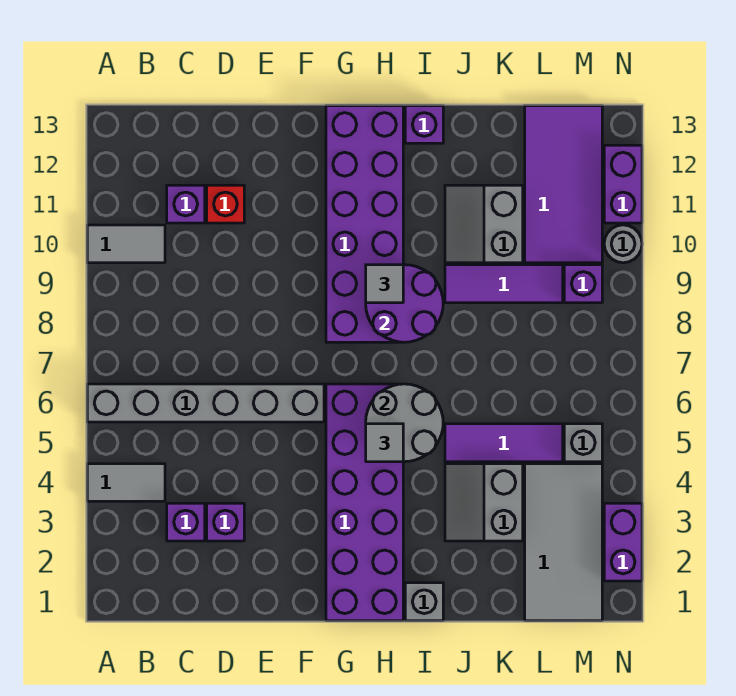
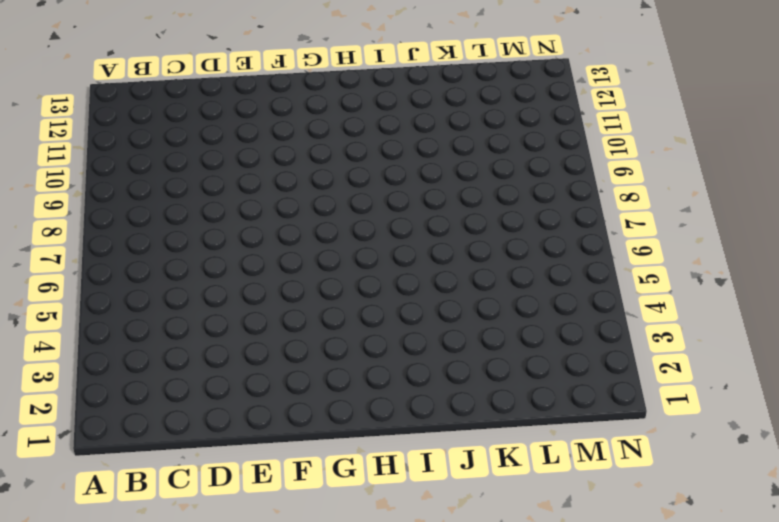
none -> grey tile A4:B4 level 1
none -> grey brick A6:F6 level 1
none -> grey tile A10:B10 level 1

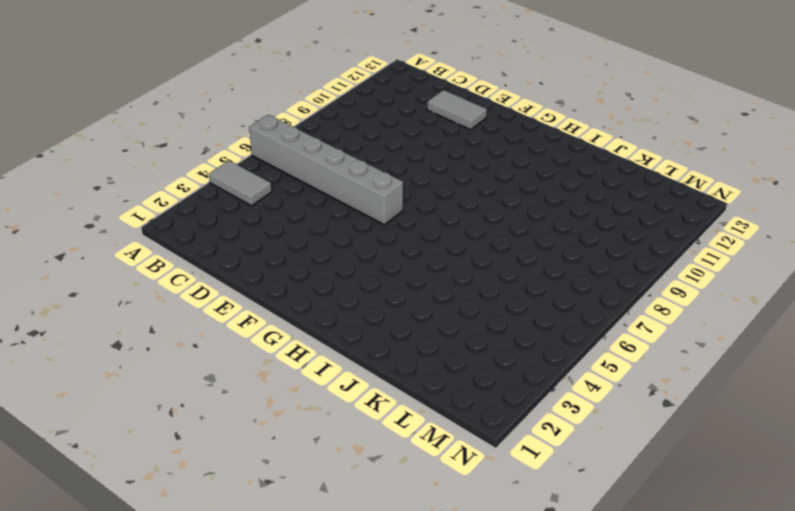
grey tile D12:E12 level 1 -> grey tile A10:B10 level 1
none -> purple brick C3 level 1
none -> purple brick C11 level 1
none -> purple brick D3 level 1

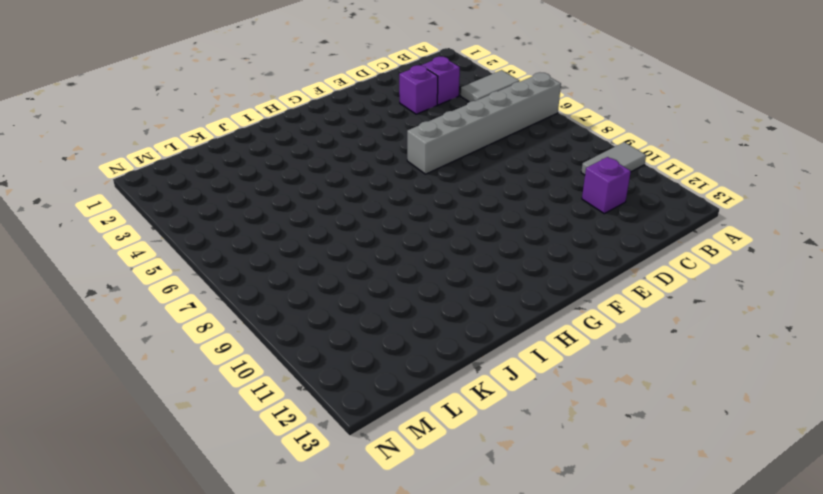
none -> red brick D11 level 1
none -> purple brick G1:H6 level 1
none -> purple brick G8:H13 level 1

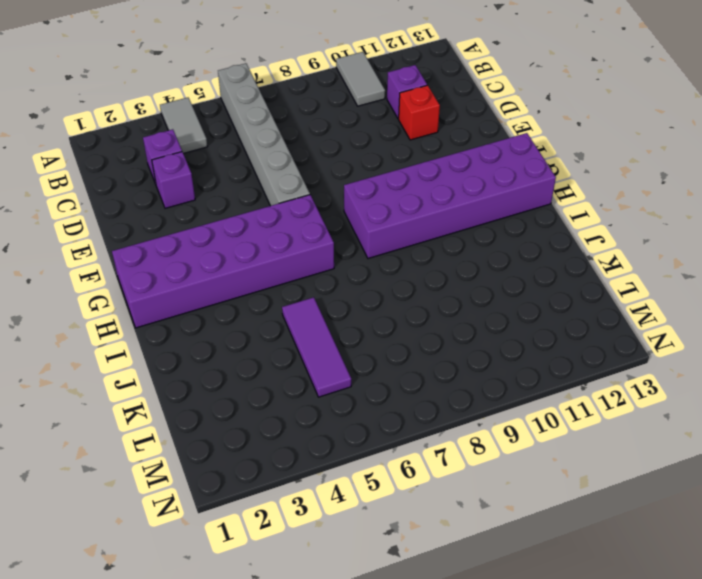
none -> grey brick I1 level 1
none -> purple brick I13 level 1
none -> grey slope J3:K4 level 1 top K

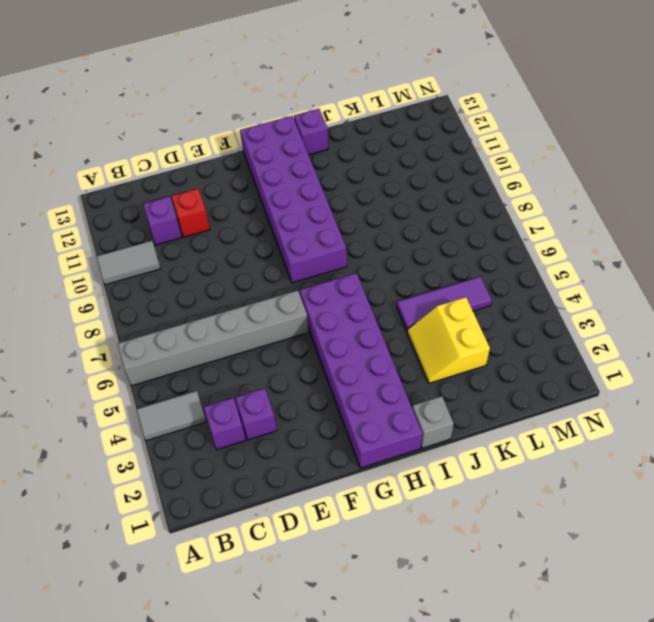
yellow slope J3:K4 level 1 top K -> grey slope J3:K4 level 1 top K
none -> purple tile J9:L9 level 1
none -> grey slope J10:K11 level 1 top K
none -> grey tile L1:M4 level 1

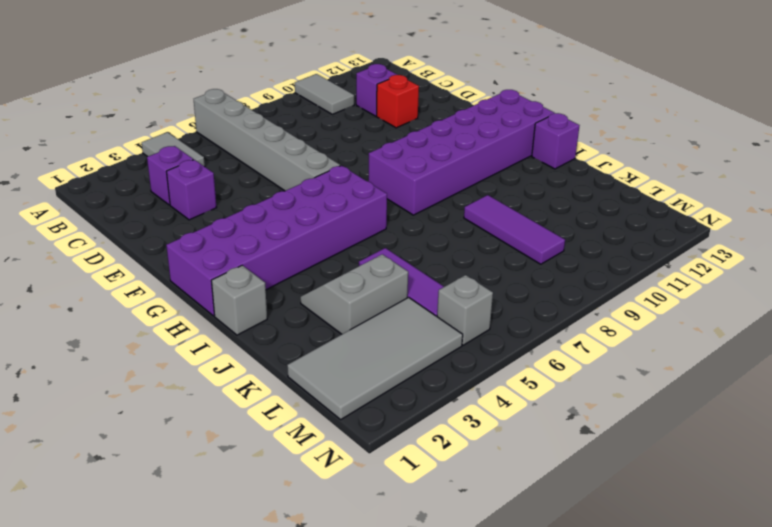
none -> grey slope J10:K11 level 1 top K
none -> purple tile L10:M13 level 1
none -> purple brick M9 level 1

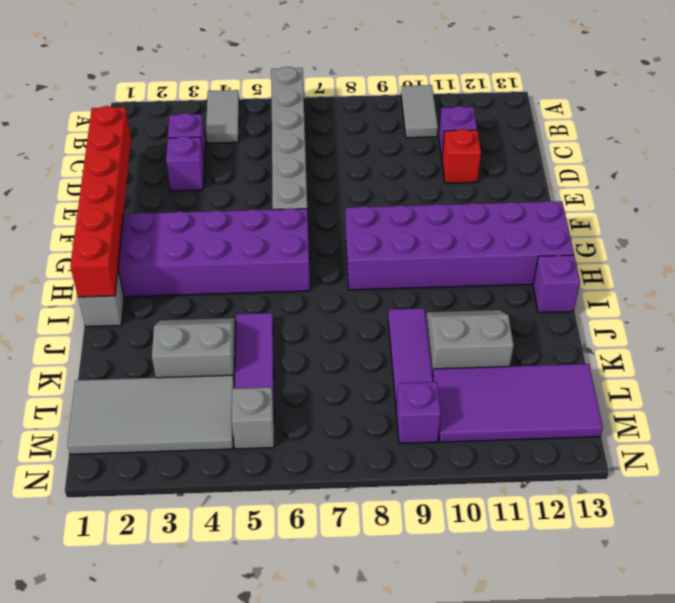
red brick D1:I1 level 2 -> none
none -> purple brick N2:N3 level 1
none -> grey round brick N10 level 1
none -> purple brick N11:N12 level 1

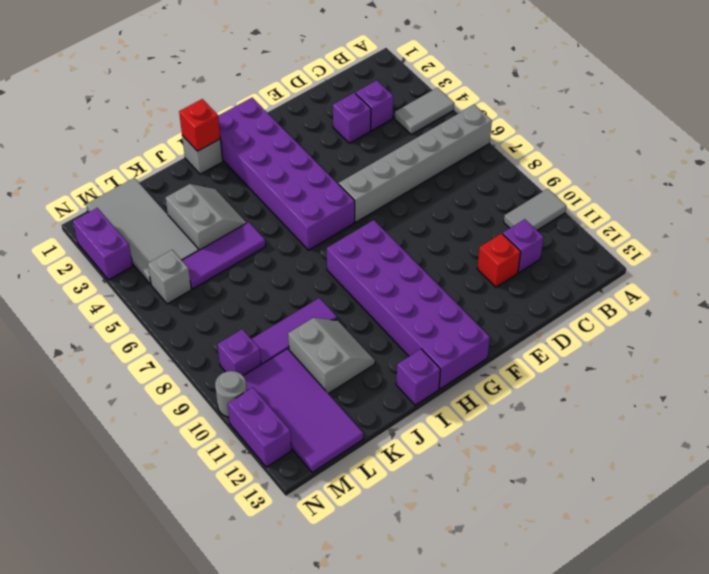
red brick I1 level 2 -> none
none -> grey round brick H5:I6 level 2
none -> purple round brick H8:I9 level 2
none -> grey tile H5 level 3

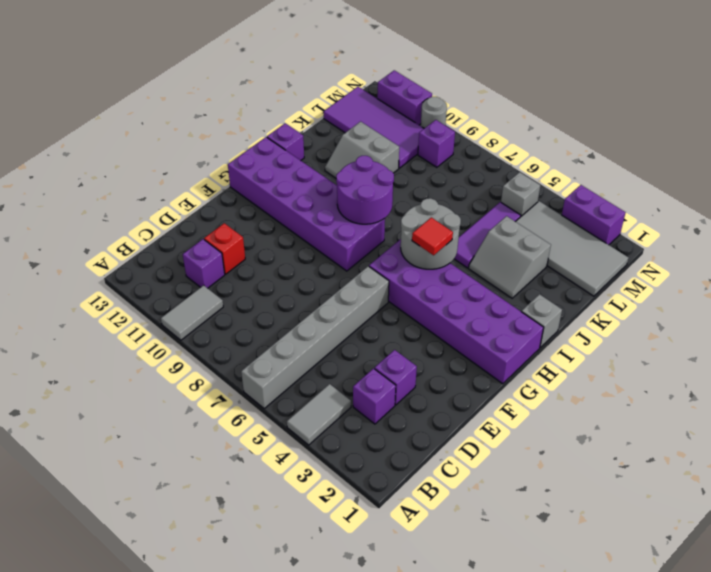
red tile H5 level 3 -> grey tile H5 level 3
none -> purple tile J9:L9 level 1
none -> grey tile H9 level 3

